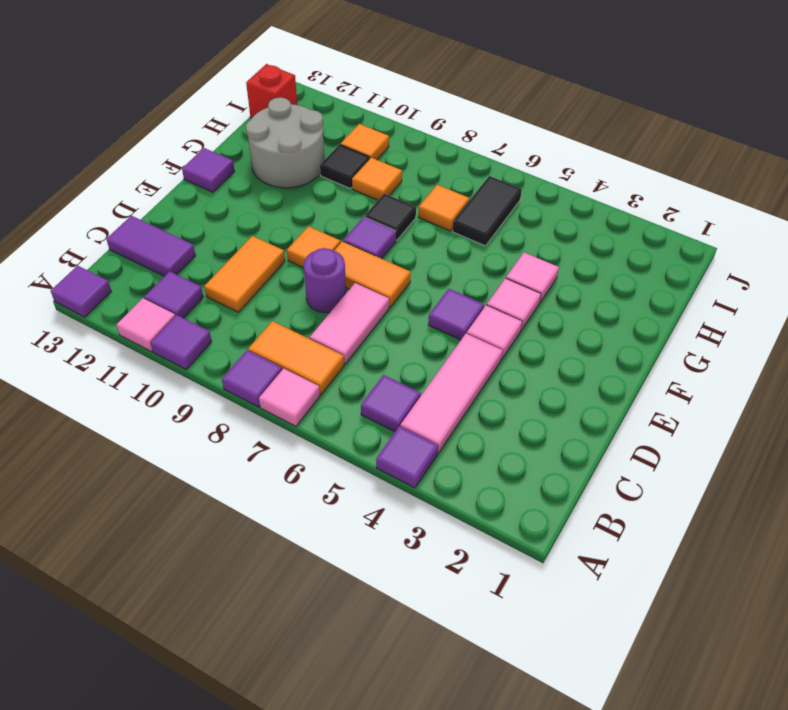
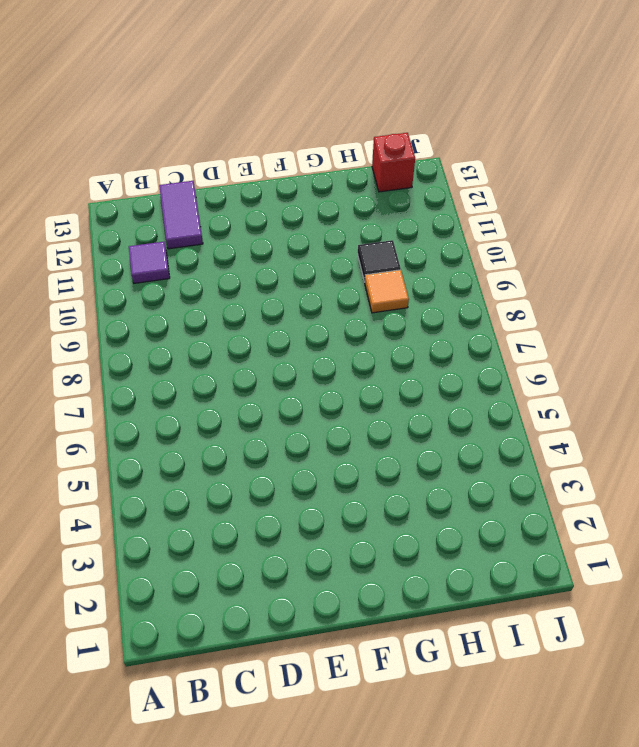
none -> purple tile A4 level 1
none -> pink tile A7 level 1
none -> purple tile A8 level 1
none -> purple tile A10 level 1

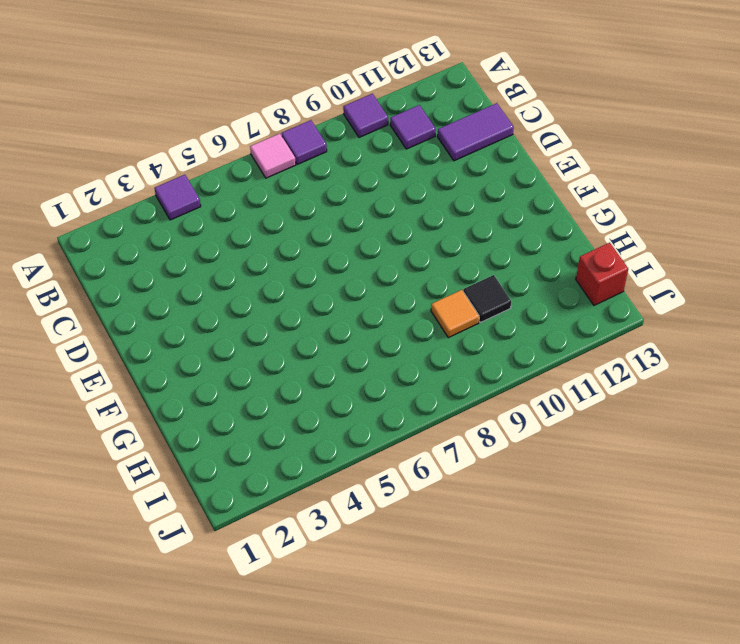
none -> pink tile A11 level 1
none -> purple tile A13 level 1
none -> pink tile B4:D4 level 1
none -> purple tile B5 level 1

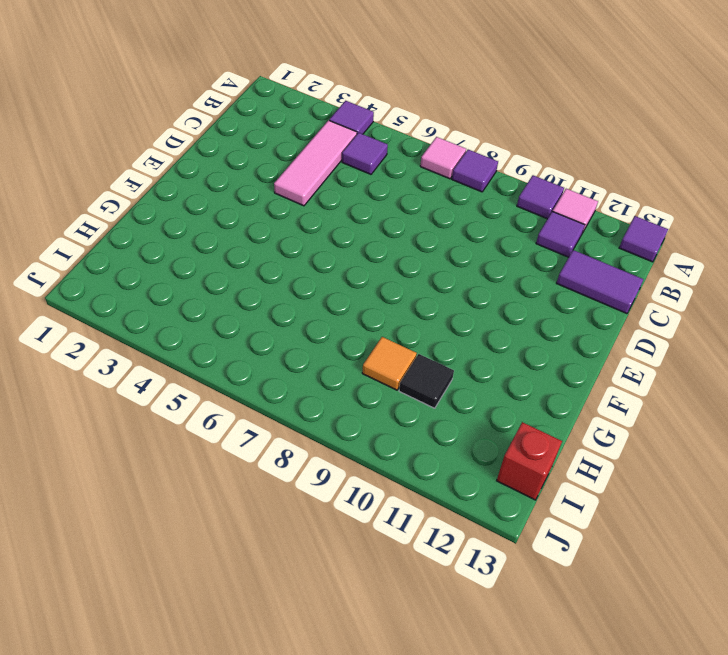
none -> orange tile B7:B8 level 1
none -> pink tile C7:D7 level 1
none -> orange tile C10:D10 level 1
none -> purple round brick D8 level 1

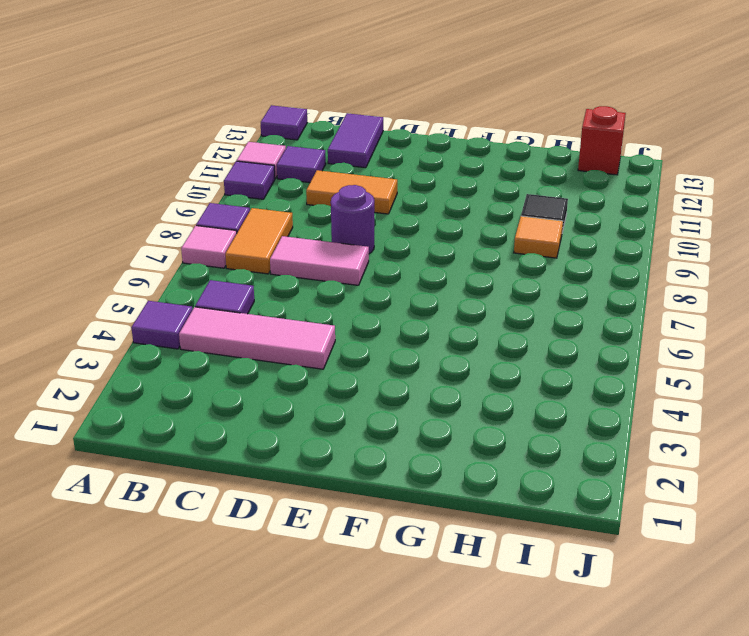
none -> pink tile E4 level 1
none -> purple tile E5 level 1
none -> orange tile E7:E8 level 1
none -> orange tile E9 level 1

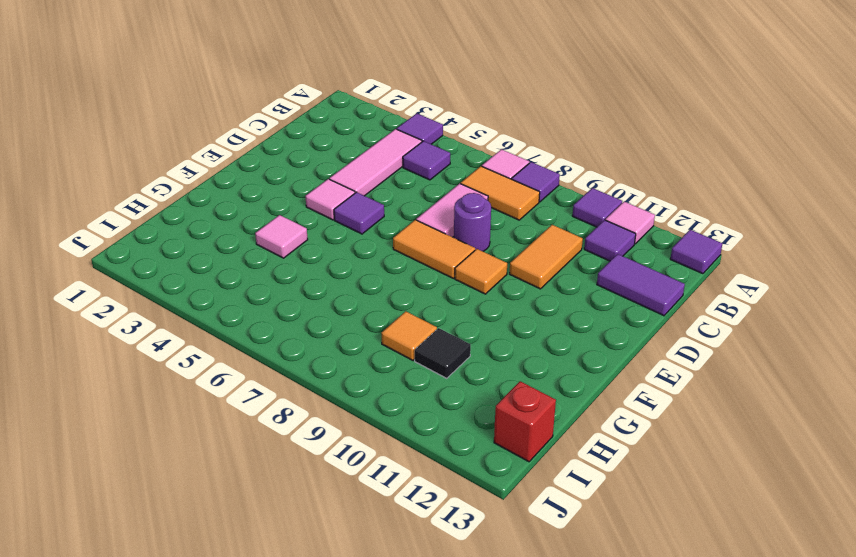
none -> pink tile F4 level 1
none -> purple tile F8 level 1
none -> purple tile F13 level 1
none -> black tile G8 level 1

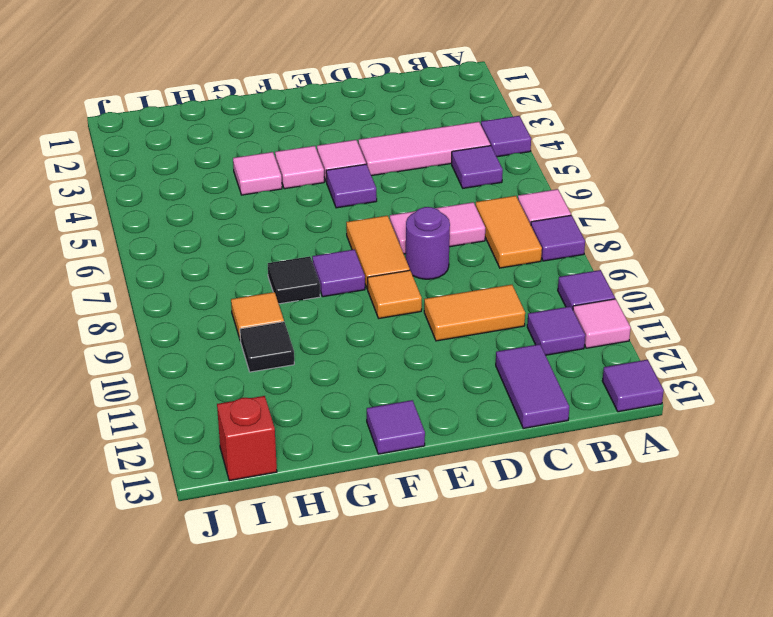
none -> grey round brick G11:H12 level 1
none -> black tile H6:I6 level 1
none -> orange tile H7 level 1
none -> orange tile I10 level 1

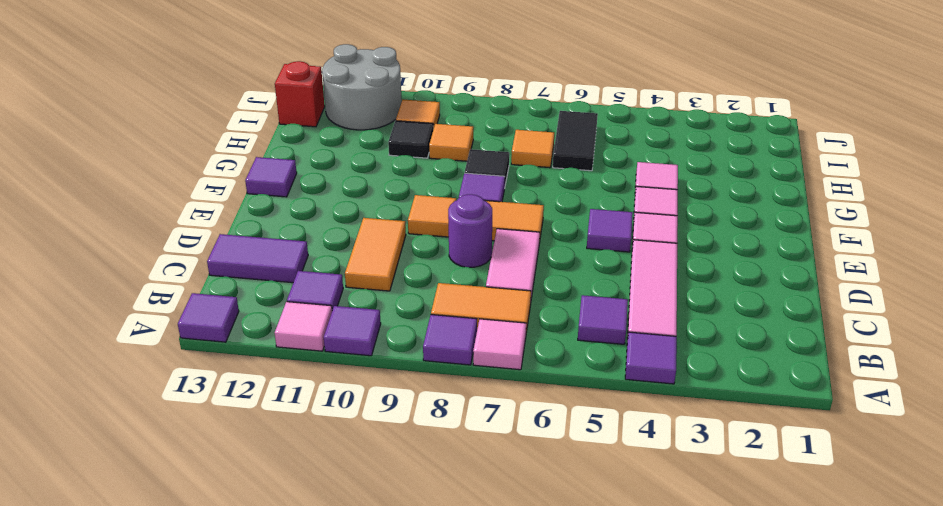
grey round brick I11:J12 level 1 -> grey round brick G11:H12 level 1

